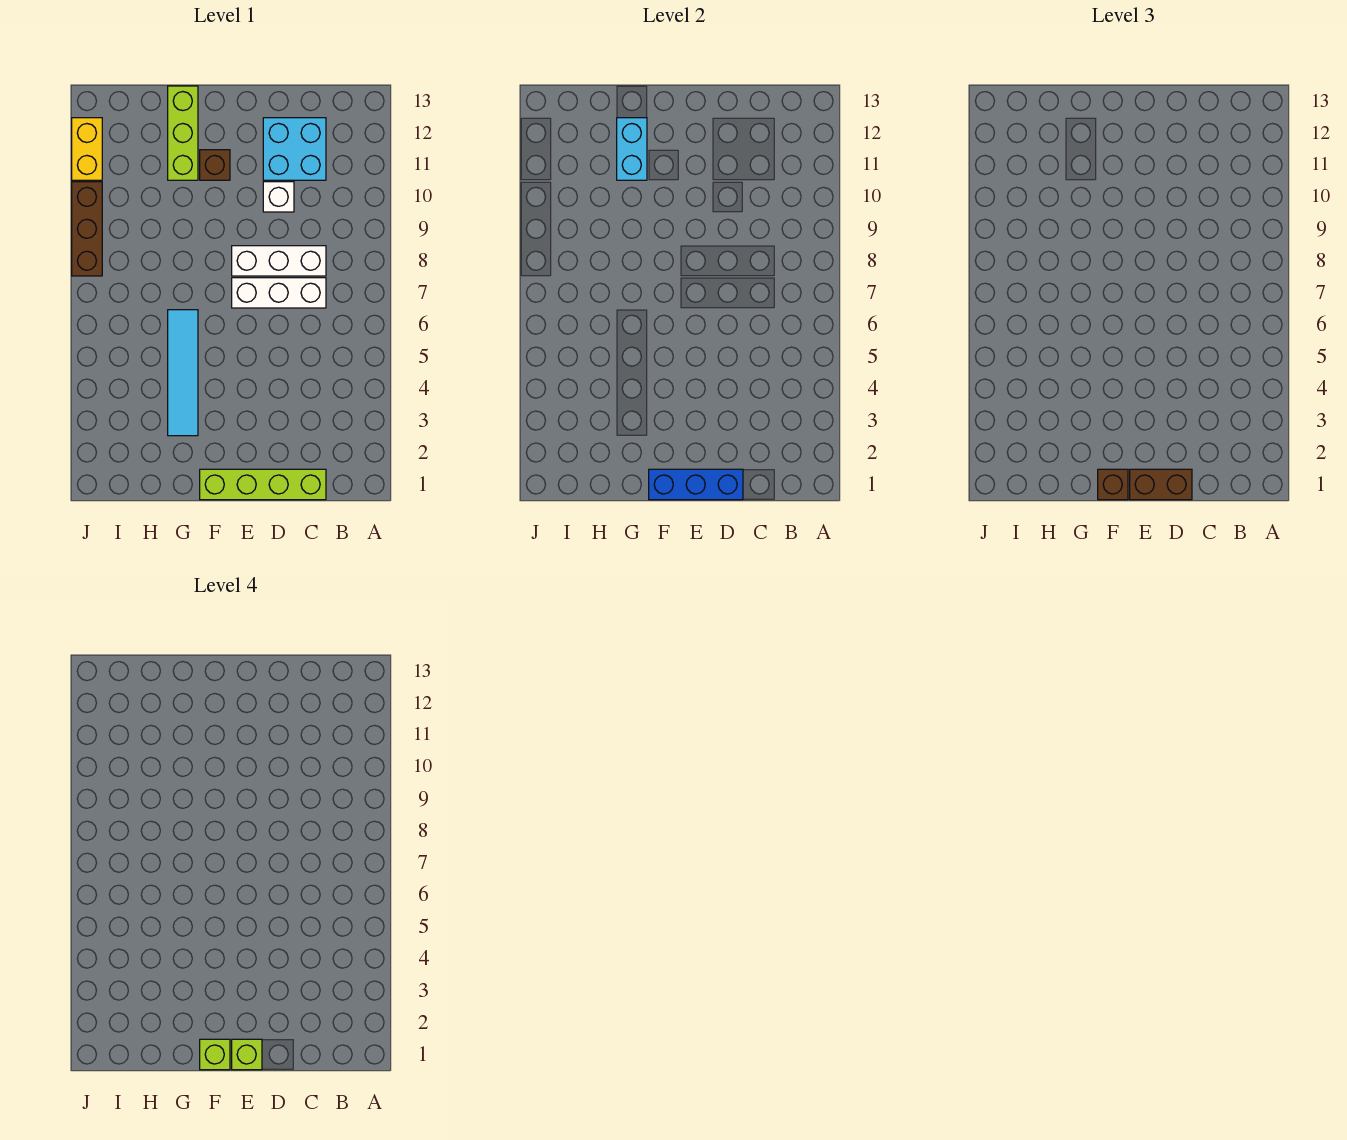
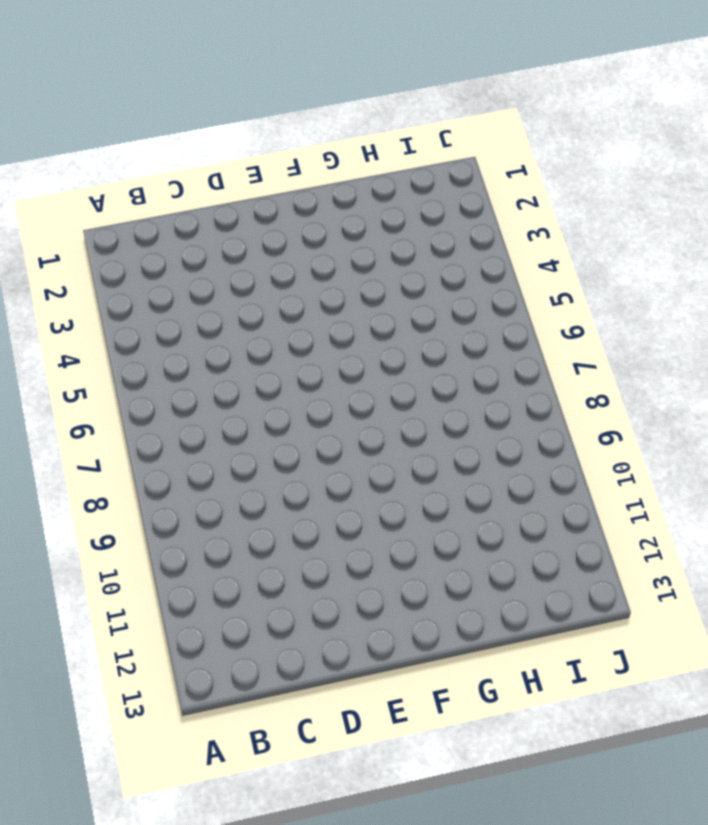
none -> lime brick C1:F1 level 1
none -> white brick C7:E7 level 1
none -> white brick C8:E8 level 1

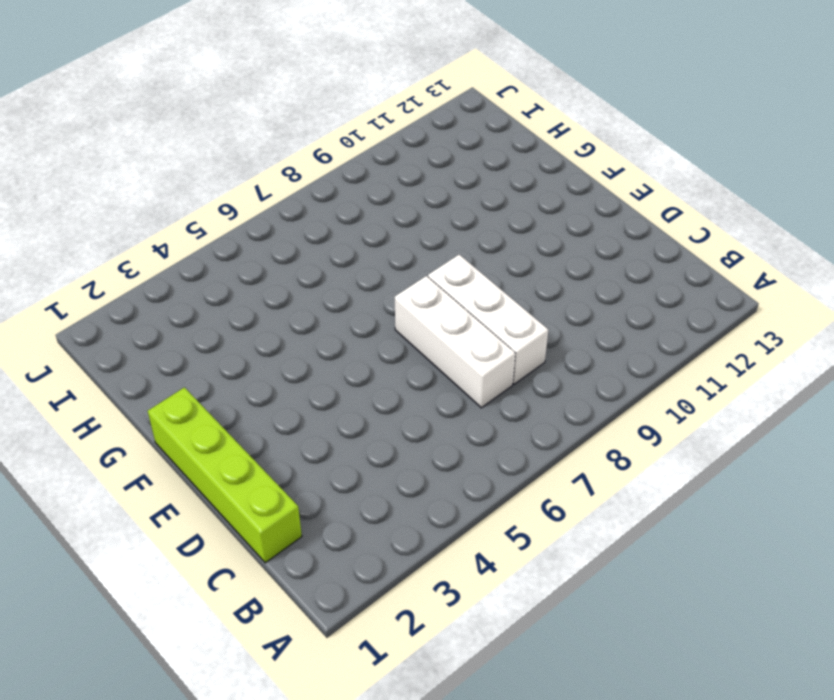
none -> cyan brick C11:D12 level 1
none -> white brick D10 level 1
none -> brown brick F11 level 1

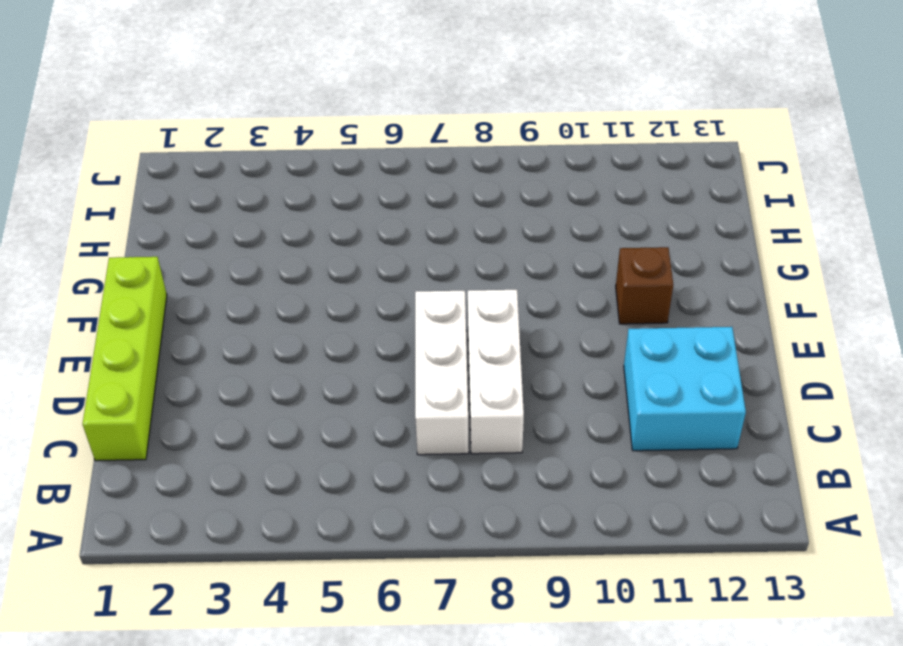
none -> white brick D10 level 1
none -> cyan tile G3:G6 level 1
none -> lime brick G11:G13 level 1

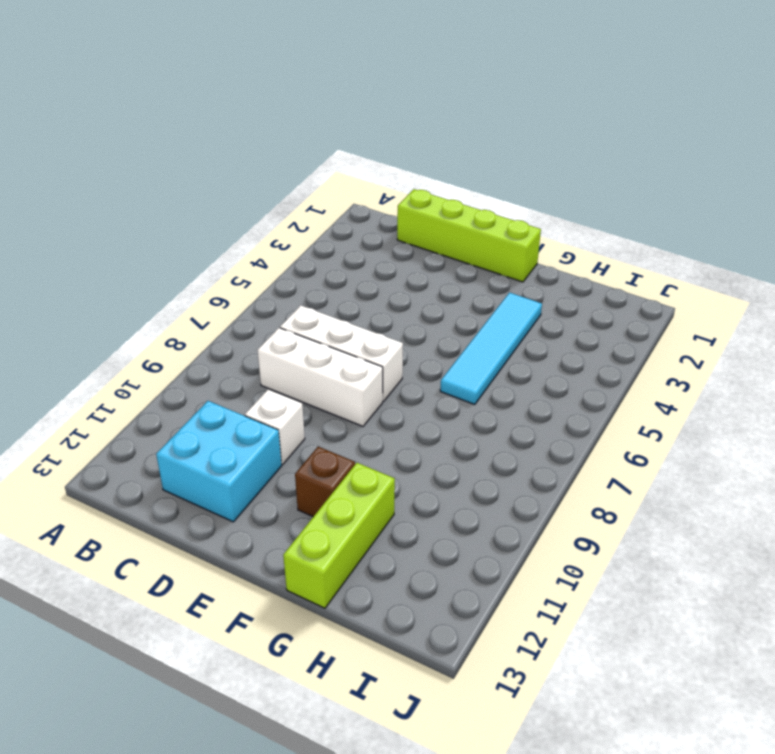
none -> brown brick J8:J10 level 1
none -> yellow brick J11:J12 level 1
none -> blue brick D1:F1 level 2

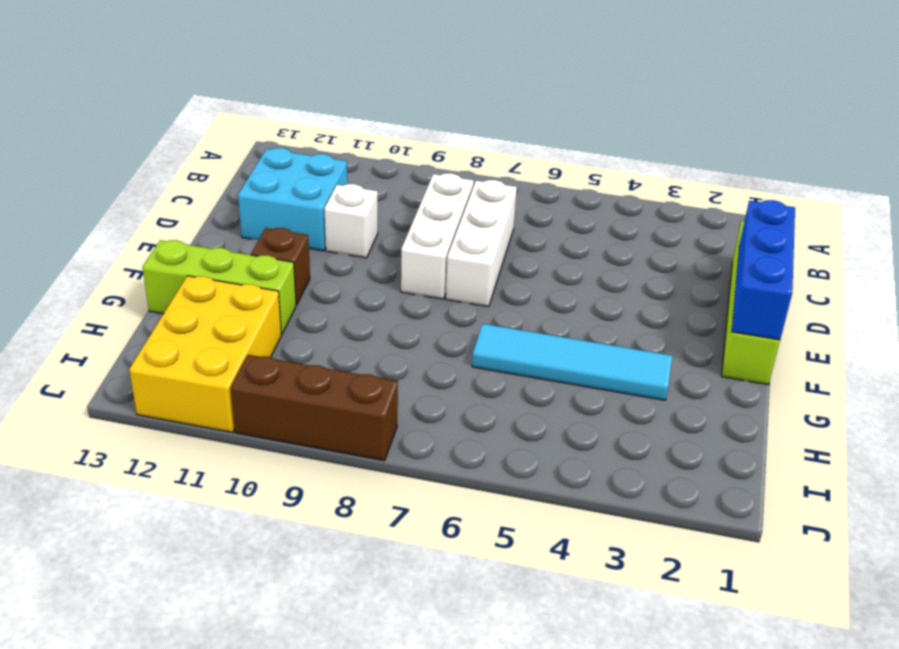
yellow brick H11:J12 level 1 -> yellow brick J11:J12 level 1
none -> cyan brick G11:G12 level 2
none -> brown brick D1:E1 level 3
none -> brown brick F1 level 3

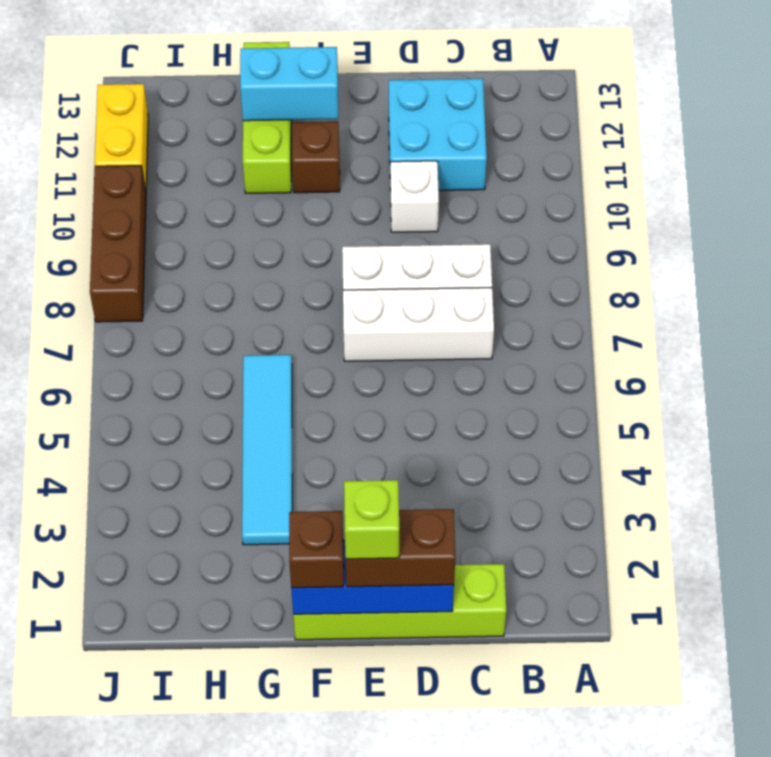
cyan brick F12:G12 level 2 -> cyan brick G11:G12 level 2
none -> lime brick F1 level 4

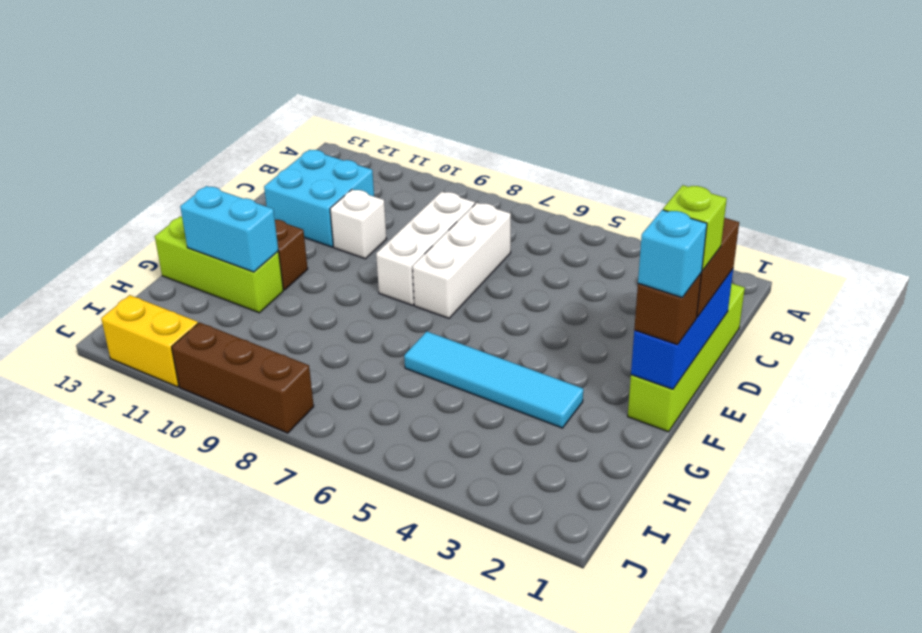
cyan brick F1 level 4 -> lime brick F1 level 4

